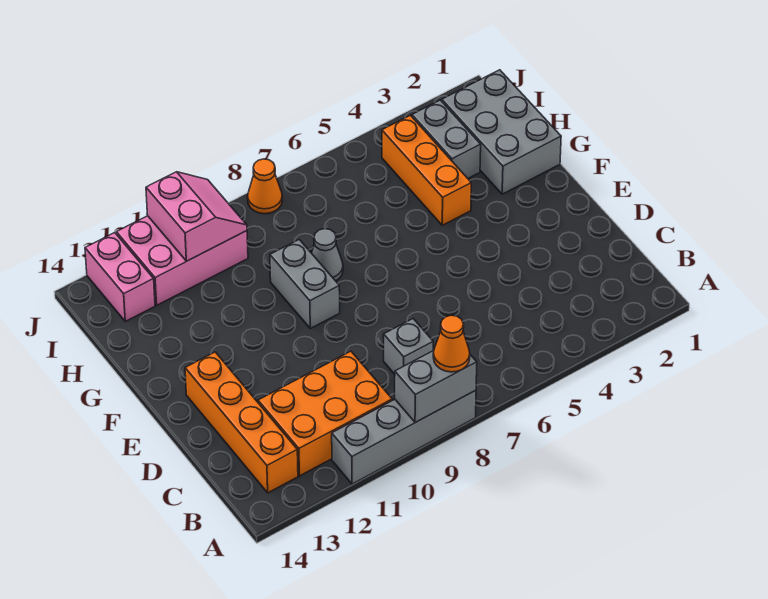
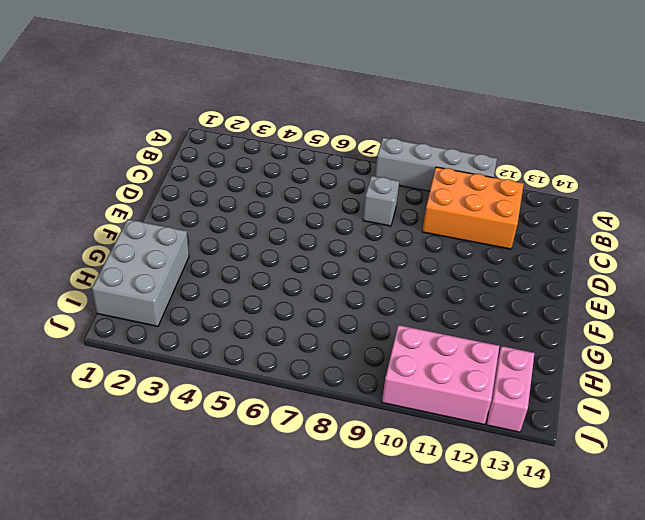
none -> orange brick B13:E13 level 1
none -> grey brick F9:G9 level 1
none -> orange brick G4:I4 level 1

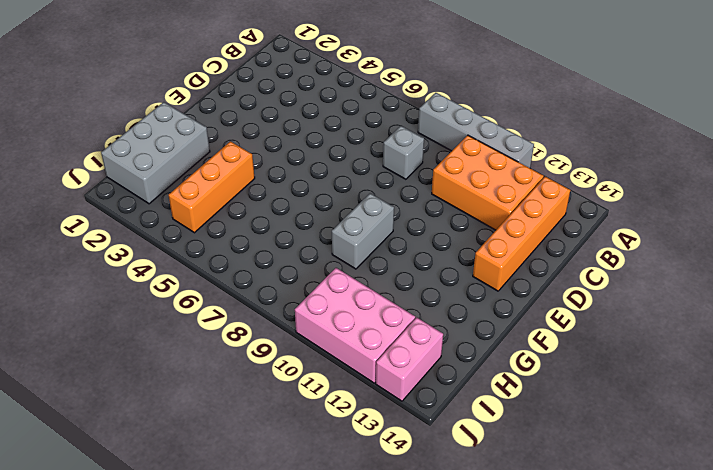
none -> grey cone G8 level 1
none -> grey brick H3:I3 level 1
none -> orange cone J8 level 1

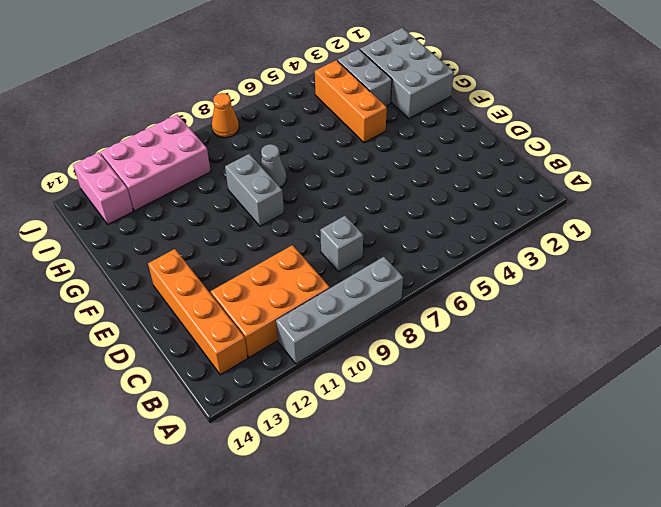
none -> grey brick A8:A9 level 2
none -> pink slope I10:J11 level 2 top 11
none -> orange cone A8 level 3

